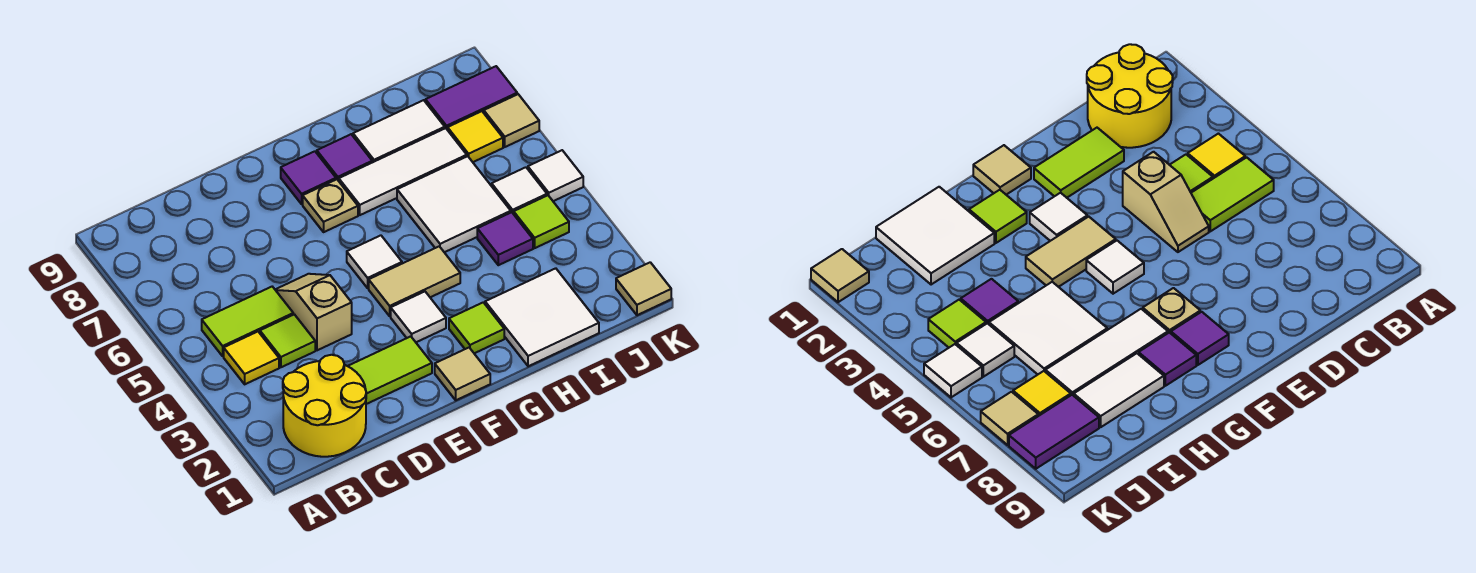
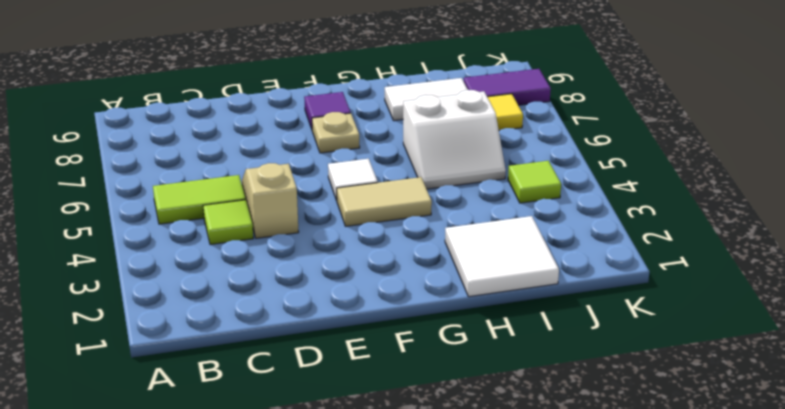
white slope H5:I6 level 1 top 6 -> white tile H5:I6 level 1
none -> yellow round brick B1:C2 level 1
none -> yellow tile B4 level 1
none -> lime tile D2:E2 level 1

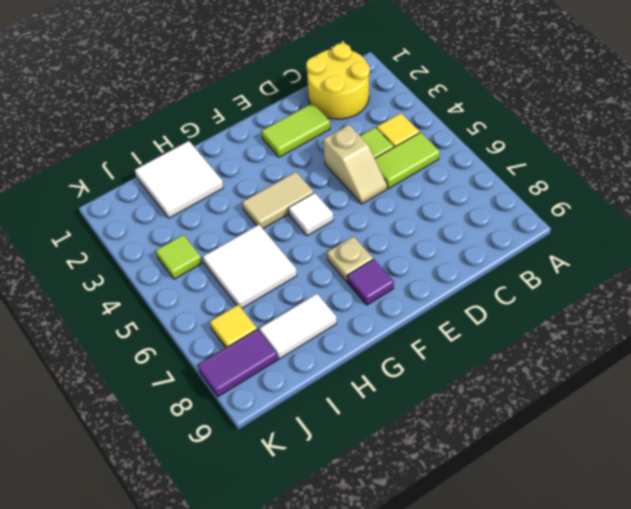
none -> tan tile F1 level 1
none -> white tile F3 level 1
none -> lime tile G2 level 1

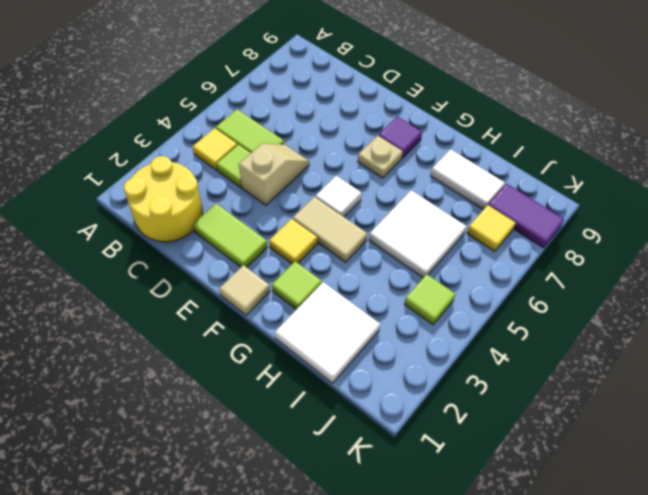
yellow tile F3 level 1 -> white tile F3 level 1
none -> white tile G7:I7 level 1
none -> purple tile G8 level 1
none -> purple tile I4 level 1

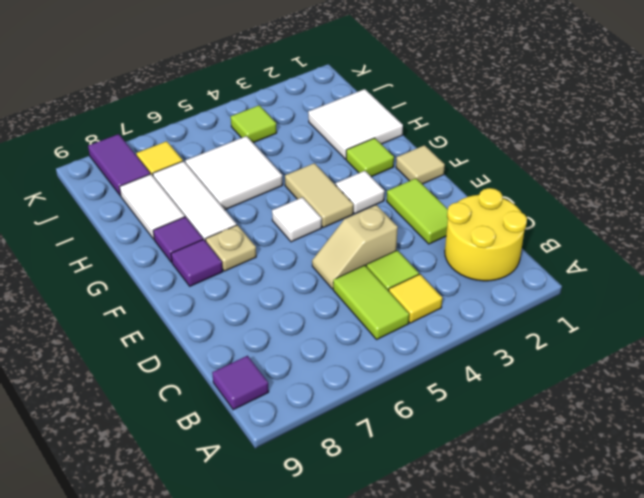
purple tile B9 level 1 -> purple tile I4 level 1
none -> white tile J5 level 1
none -> tan tile K1 level 1
none -> white tile K5 level 1

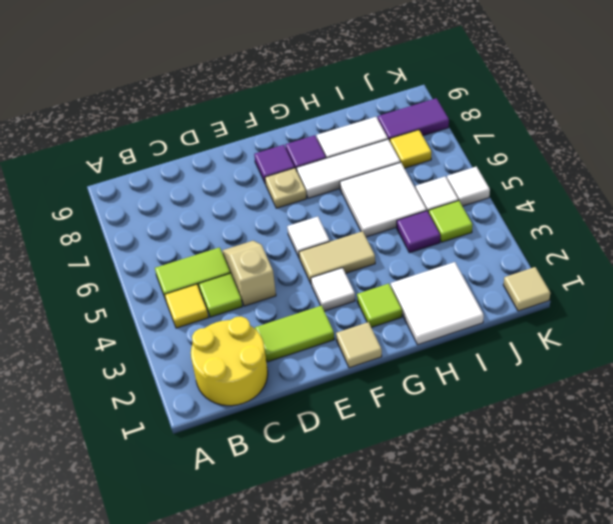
none -> tan tile K7 level 1

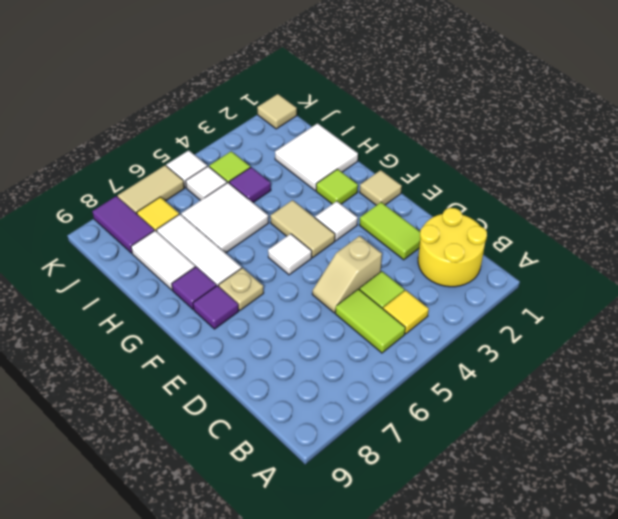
tan tile K6:K7 level 1 -> tan tile K7 level 1

